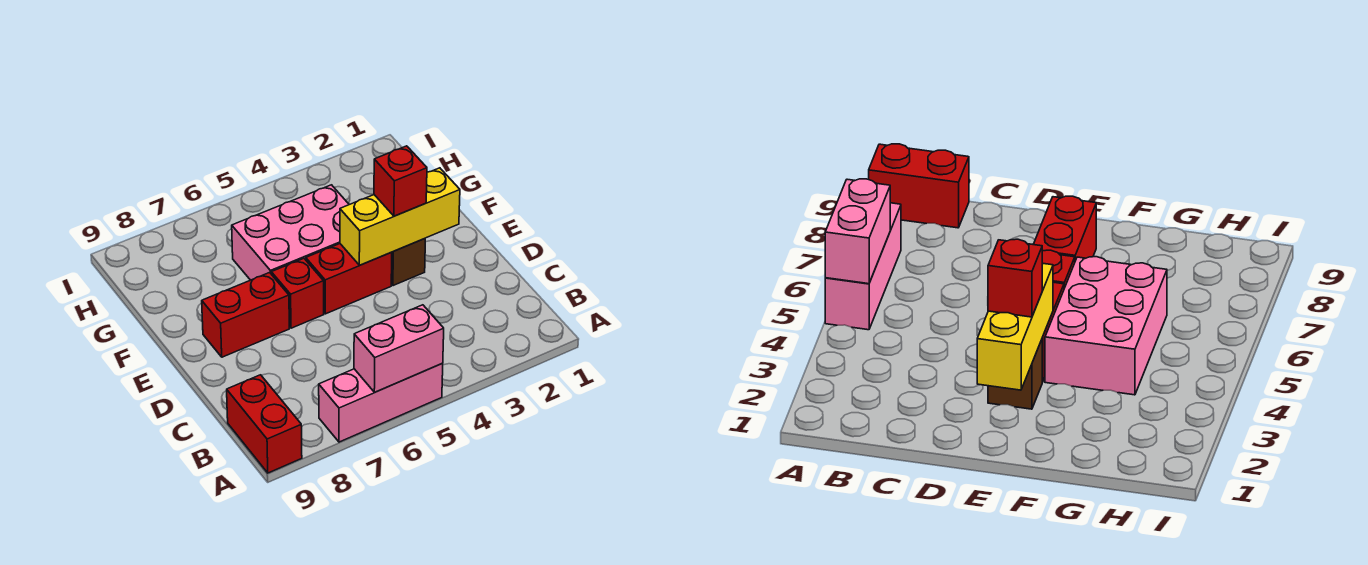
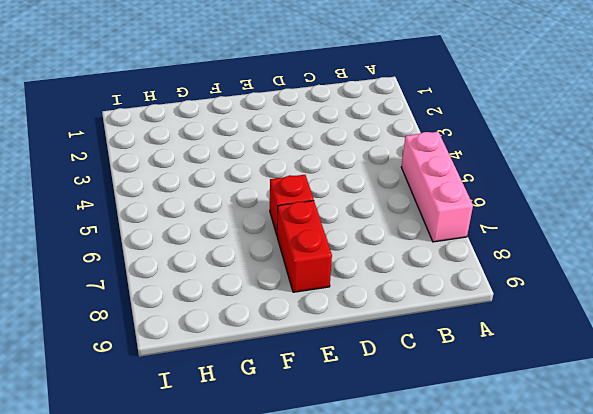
none -> red brick A9:B9 level 1
none -> brown brick E3 level 1

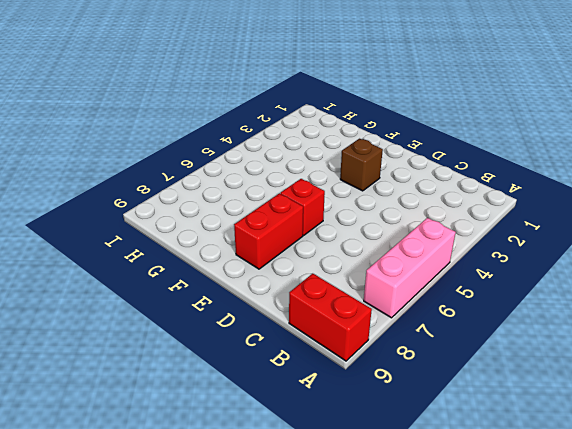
none -> red brick E4:E5 level 1
none -> pink brick F4:G6 level 1

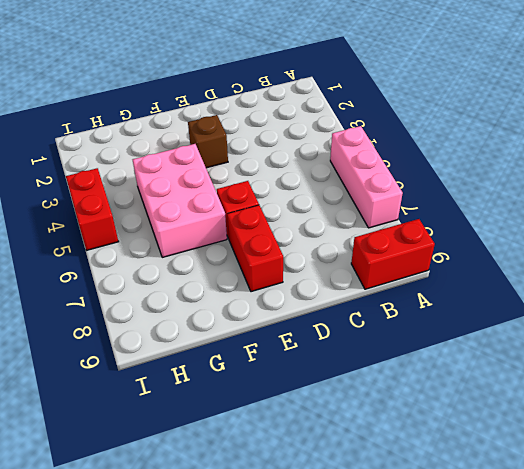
red brick I4:I5 level 1 -> red brick E4:E5 level 1
none -> pink brick A5:A6 level 2
none -> yellow brick E2:E4 level 2

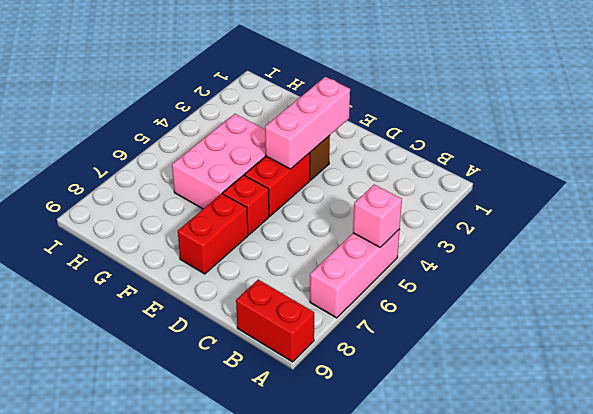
pink brick A5 level 2 -> pink brick A5:A6 level 2
pink brick E2:E4 level 2 -> yellow brick E2:E4 level 2
none -> red brick E3 level 3

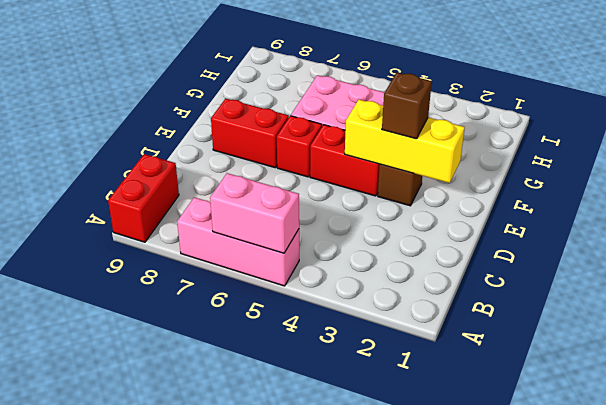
brown brick E3 level 3 -> red brick E3 level 3

